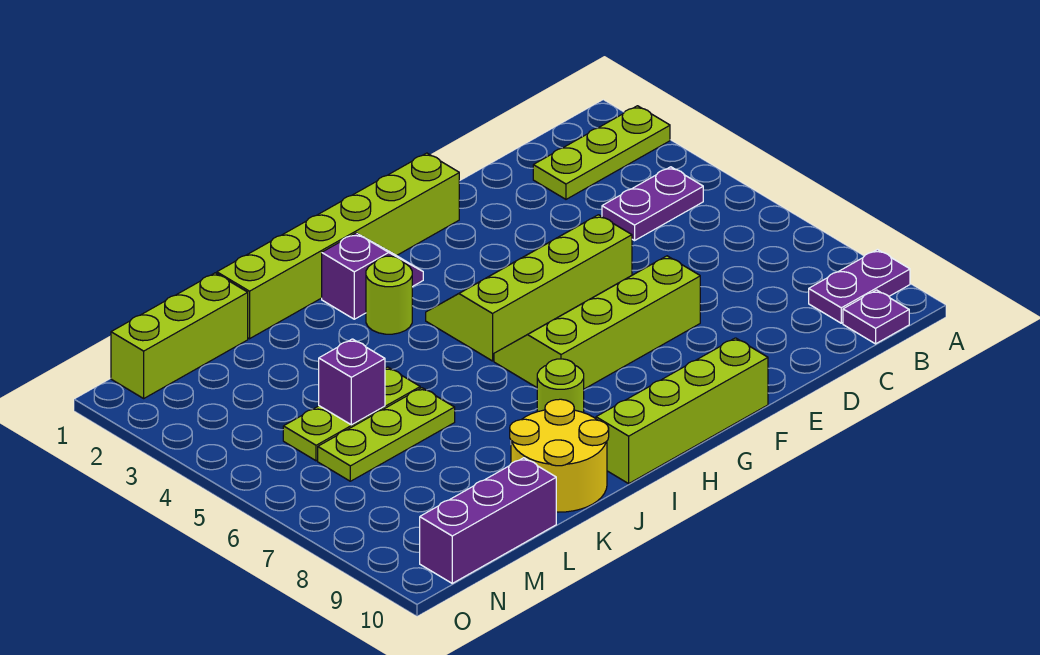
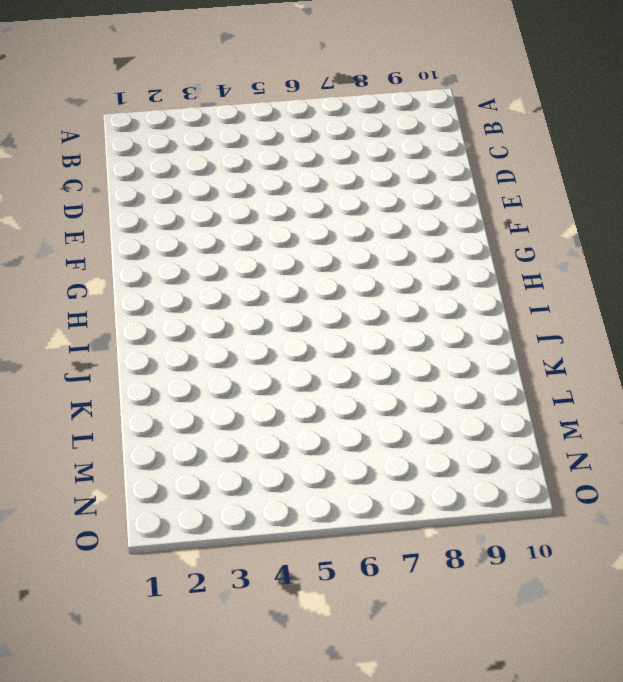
none -> lime plate A2:C2 level 1
none -> purple plate A9:B9 level 1
none -> purple plate B4:C4 level 1

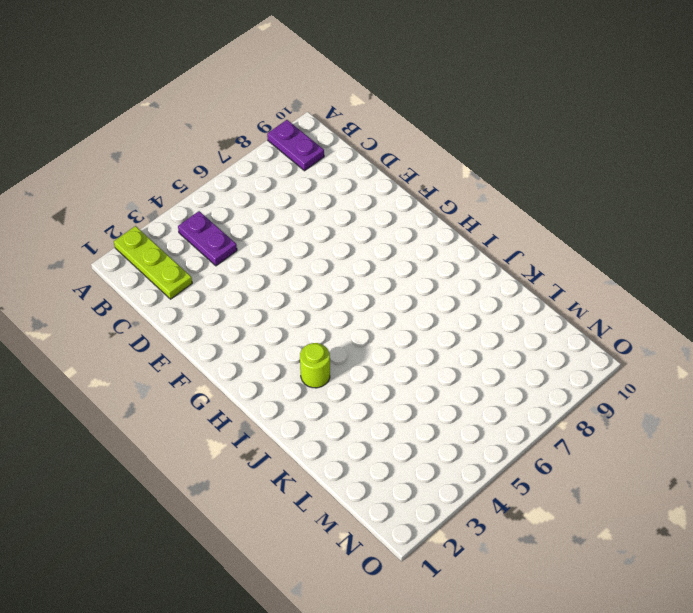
none -> purple plate B10 level 1
none -> lime slope E4:H5 level 1 top 5
none -> lime slope E6:H7 level 1 top 7

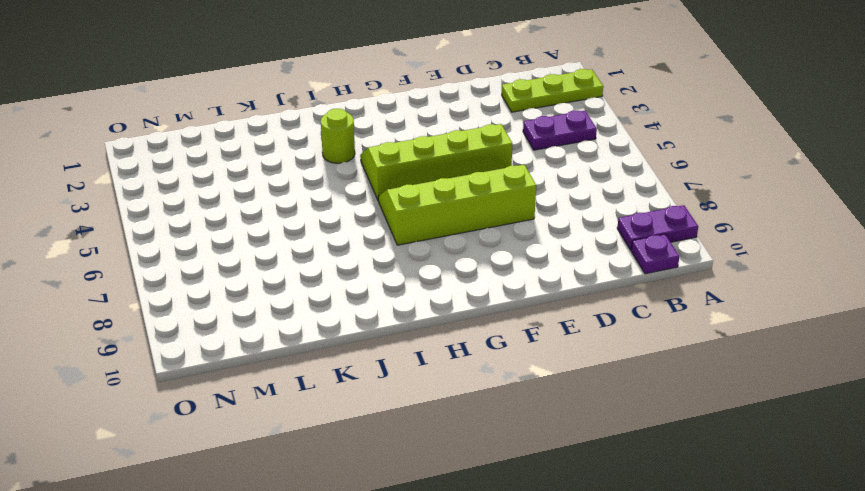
none -> lime brick F1:K1 level 1
none -> lime brick F10:I10 level 1
none -> purple slope H2:I2 level 1 top I

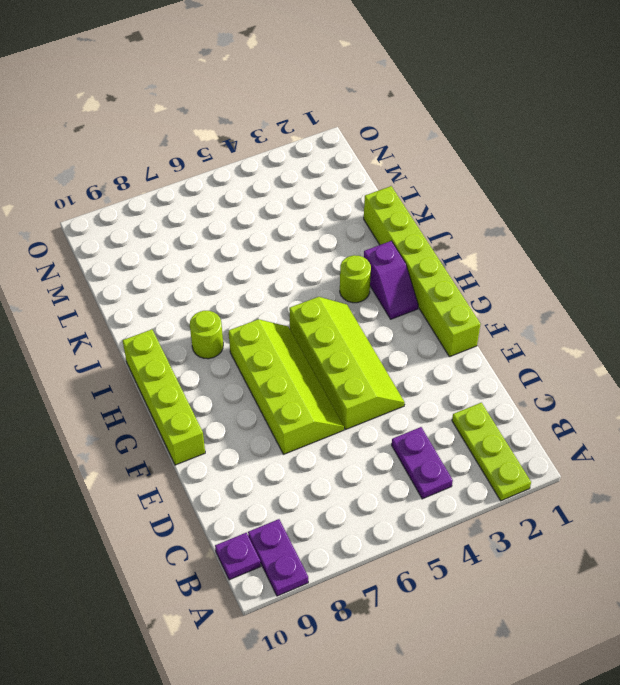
none -> yellow round brick J9:K10 level 1
none -> lime plate K5:M5 level 1
none -> lime plate K6:M6 level 1

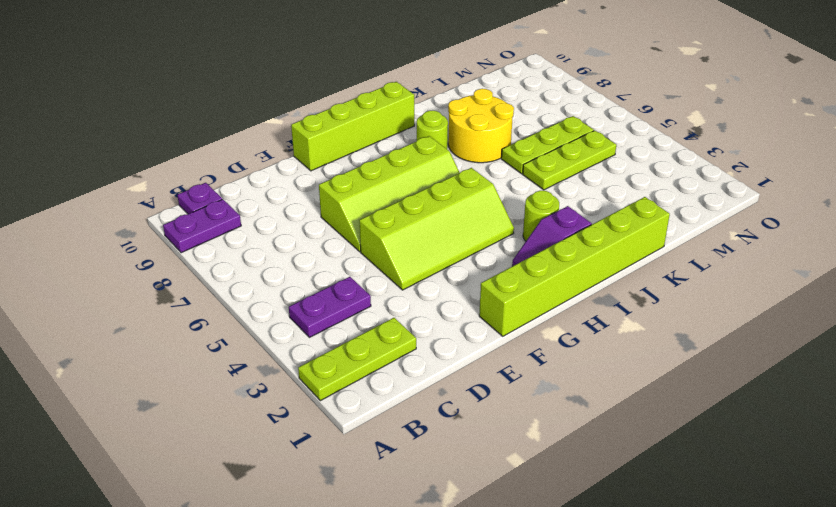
yellow round brick J7:K8 level 1 -> yellow round brick J9:K10 level 1
none -> lime brick L1:N1 level 1
none -> purple brick L10:N10 level 1
none -> purple brick L5 level 2

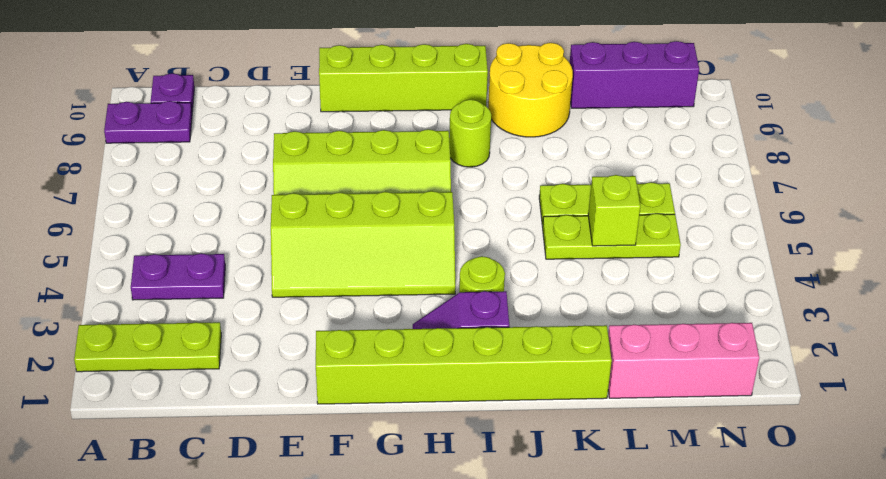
pink brick L1:N1 level 1 -> lime brick L1:N1 level 1
lime brick L5 level 2 -> purple brick L5 level 2

